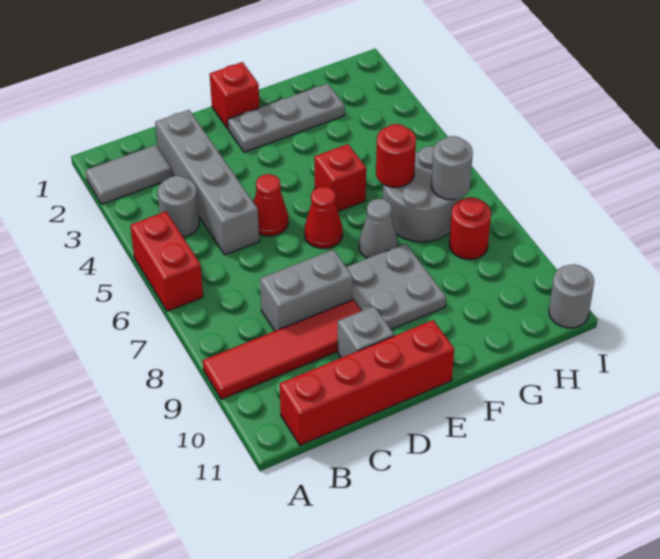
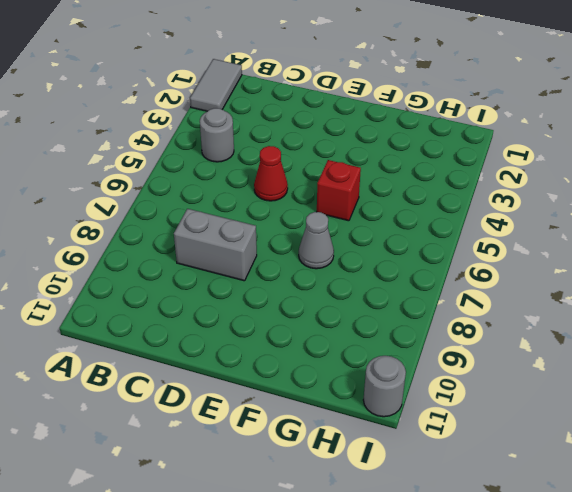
grey tile A1:A2 level 1 -> grey tile A2:B2 level 1
none -> red brick A5:A6 level 1
none -> red tile A9:D9 level 1
none -> red brick B11:E11 level 1

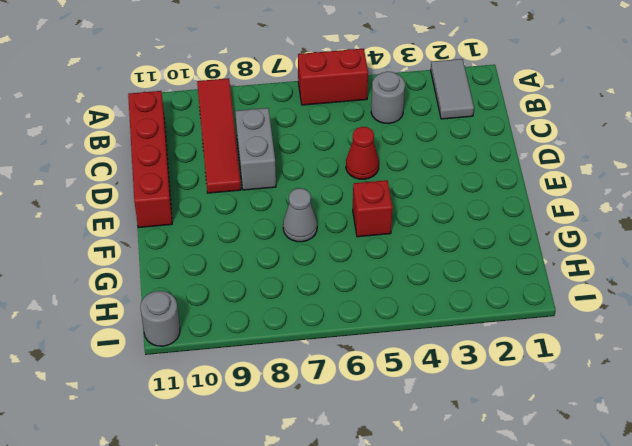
none -> grey brick C2:C5 level 1
none -> grey brick D10 level 1
none -> red brick E1 level 1

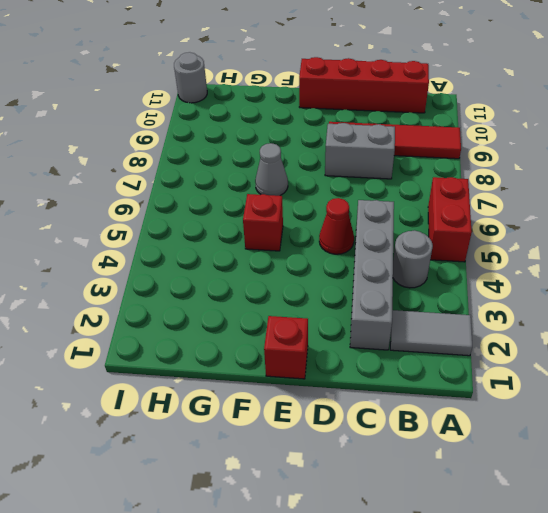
none -> grey brick D10 level 1
none -> grey plate E2:G2 level 1
none -> red cone E6 level 1

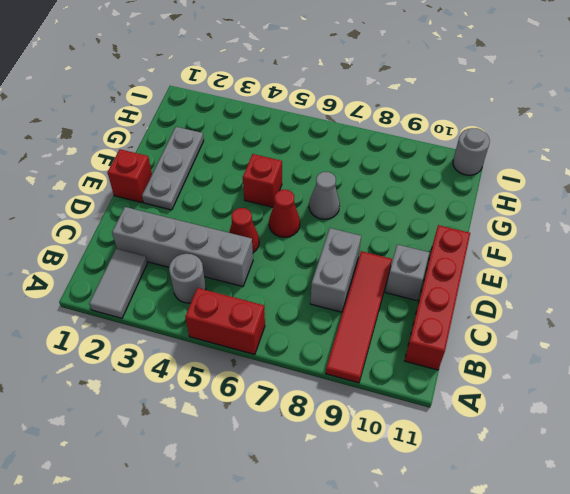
none -> grey plate E8:F9 level 1
none -> grey round brick G6:H7 level 1
none -> red round brick H8 level 1

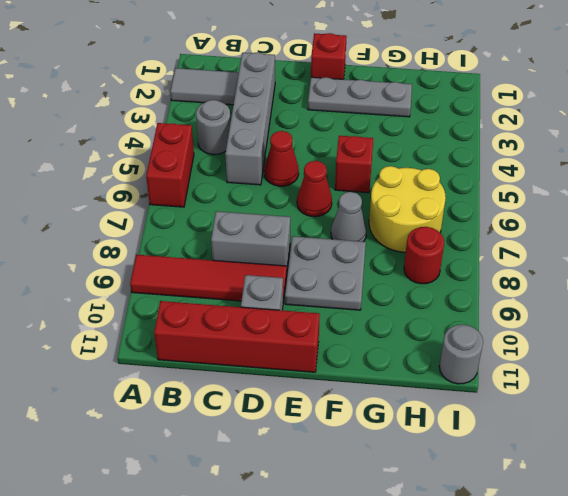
yellow round brick G6:H7 level 1 -> grey round brick G6:H7 level 1
none -> red round brick G6 level 2
none -> grey round brick H7 level 2

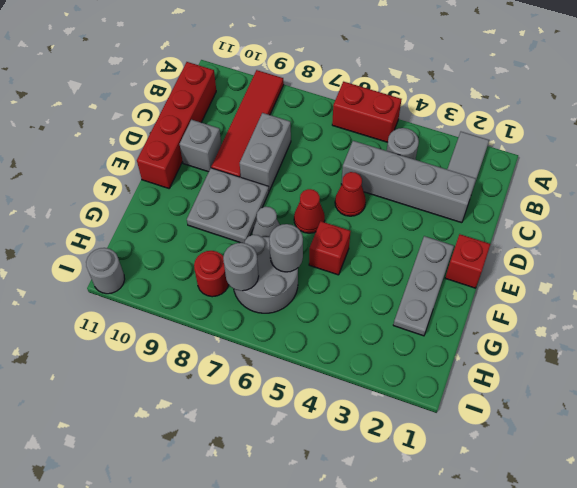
grey round brick G6 level 2 -> red round brick G6 level 2

